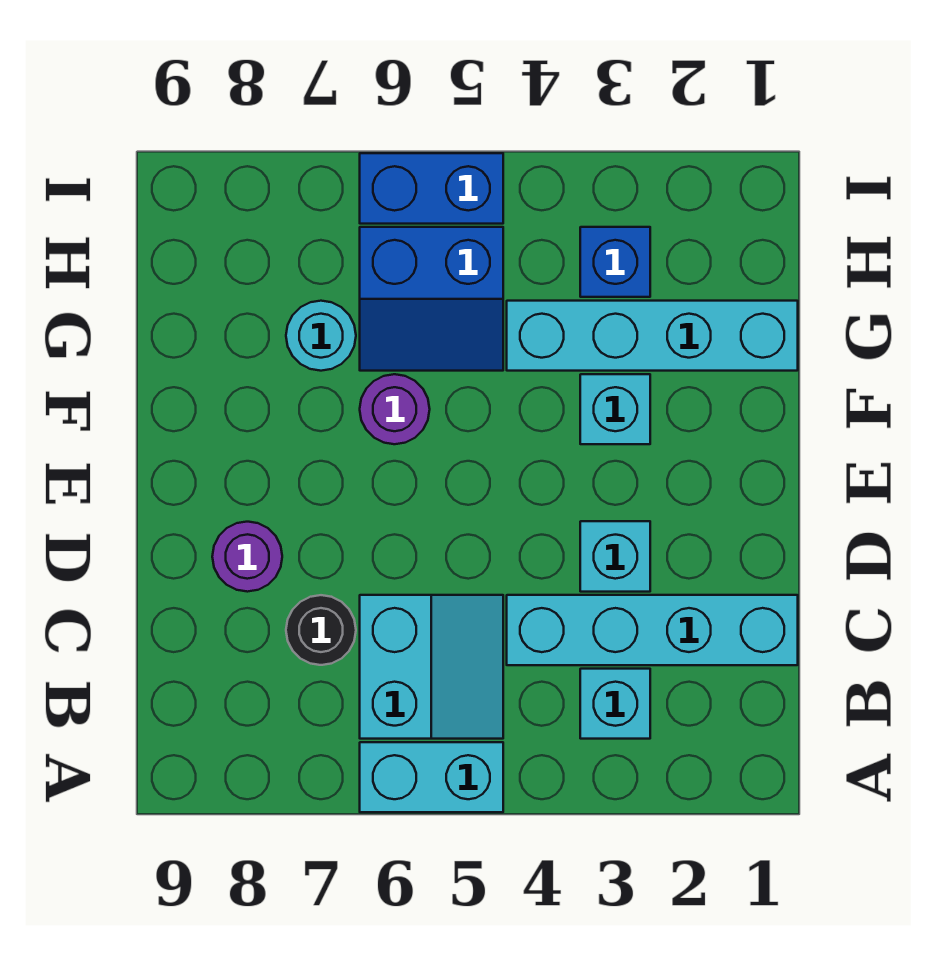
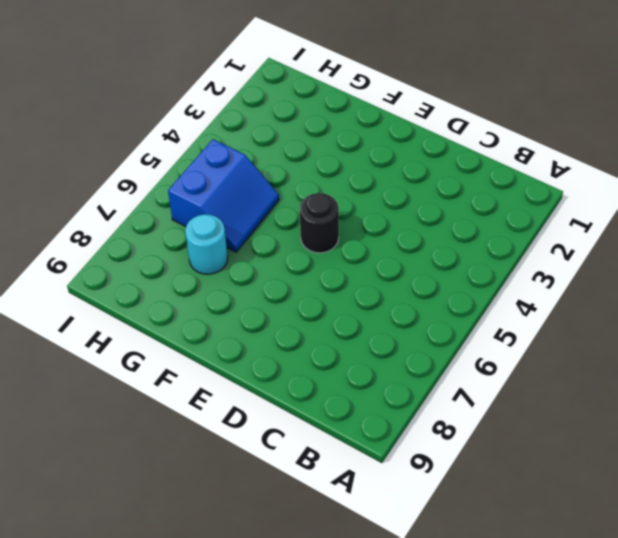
black round brick E5 level 1 -> black round brick C7 level 1
none -> cyan brick A5:A6 level 1
none -> cyan brick B3 level 1
none -> cyan slope B5:C6 level 1 top 6

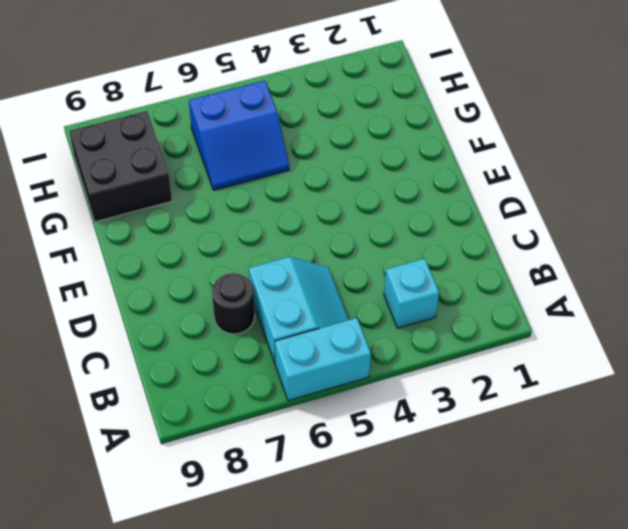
black brick G8:H9 level 1 -> none
none -> cyan brick C1:C4 level 1
none -> cyan brick D3 level 1
none -> purple round brick D8 level 1

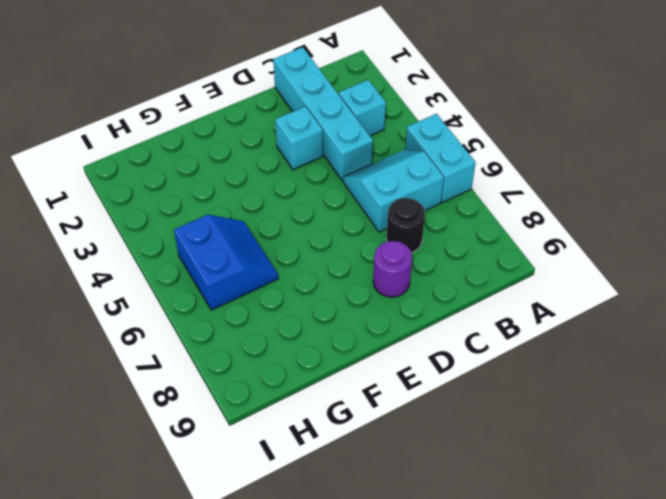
none -> cyan brick F3 level 1
none -> purple round brick F6 level 1
none -> cyan brick G1:G4 level 1

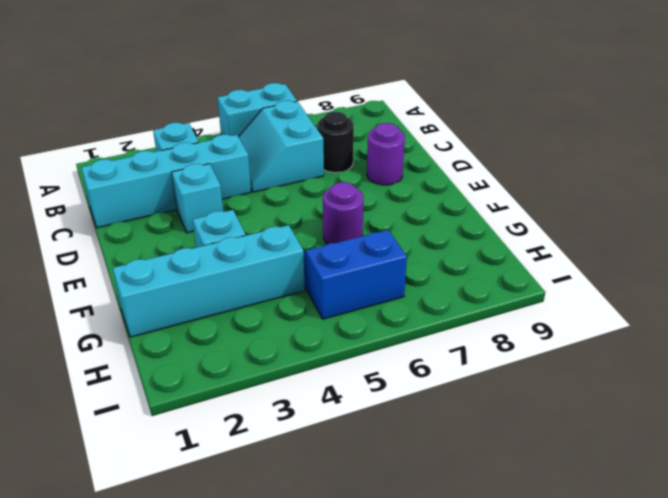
none -> cyan round brick G7 level 1
none -> blue brick H3 level 1
none -> blue brick I5:I6 level 1

